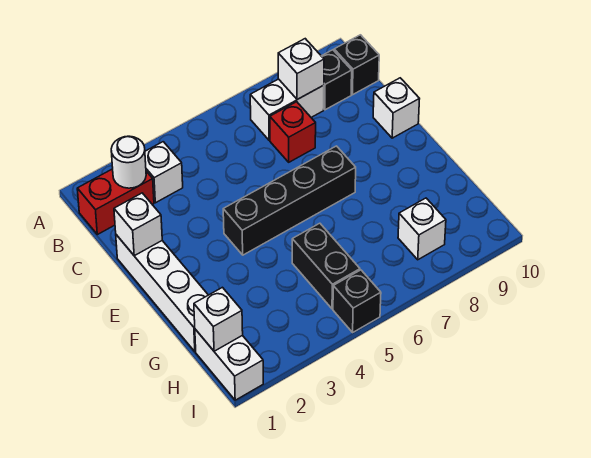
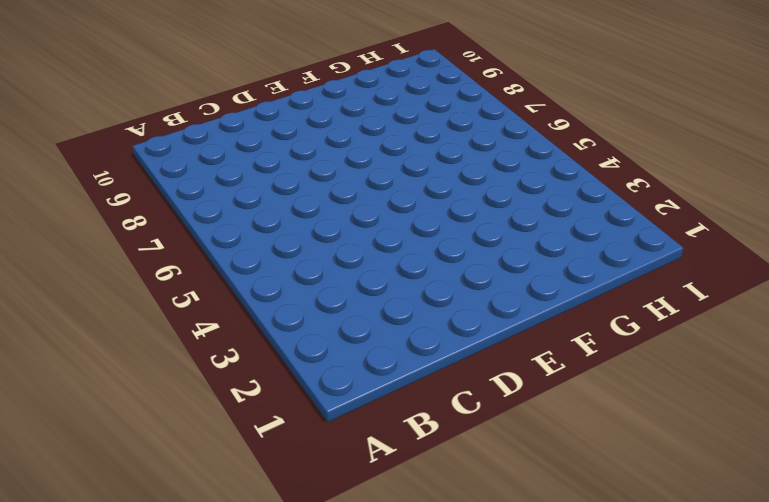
none -> red brick B1:B2 level 1
none -> white brick B3 level 1
none -> white brick B7:B8 level 1

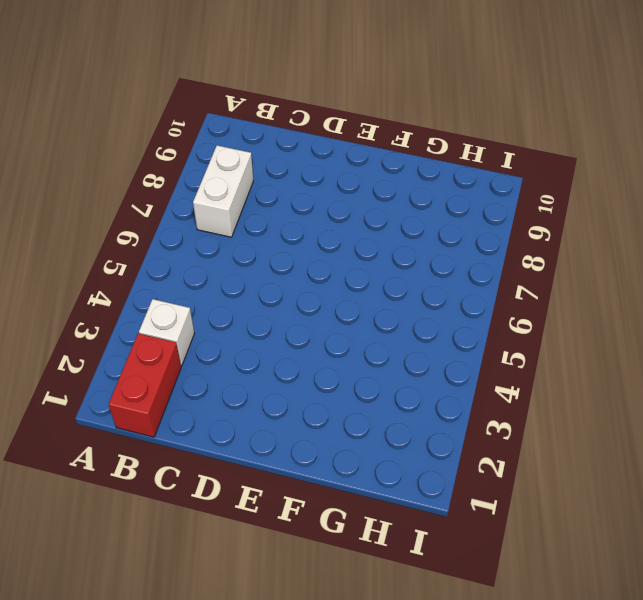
none -> black brick B9 level 1
none -> black brick B10 level 1
none -> red brick C7 level 1

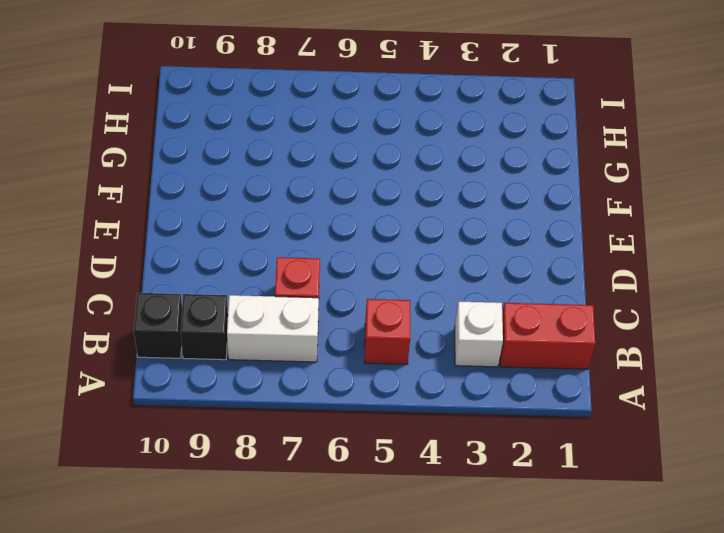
red brick B5 level 1 -> none
none -> white brick D1:G1 level 1
none -> white brick D10 level 1
none -> black brick E4:E7 level 1

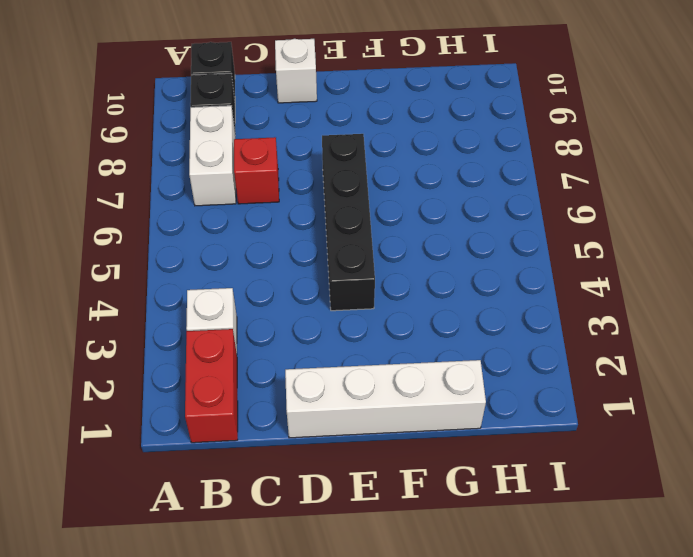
none -> black brick G5:H5 level 1
none -> white brick H1:I1 level 1
none -> white brick H8 level 1

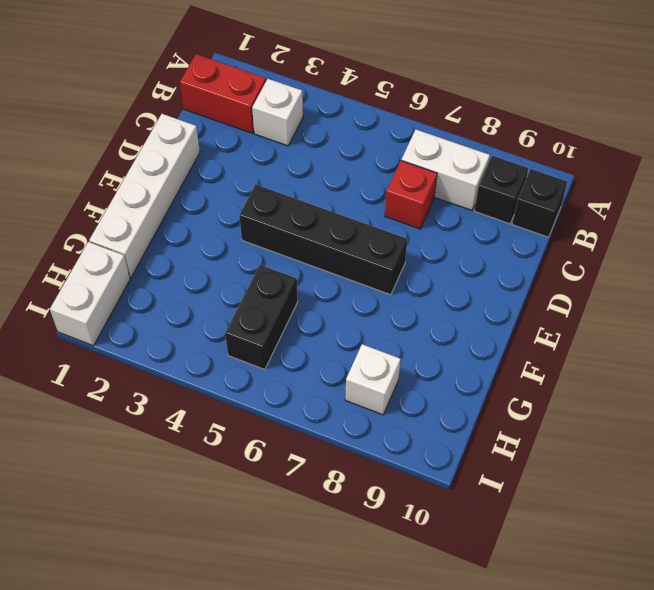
none -> white brick D10 level 1
none -> black brick I5 level 1
none -> white round brick B2 level 2

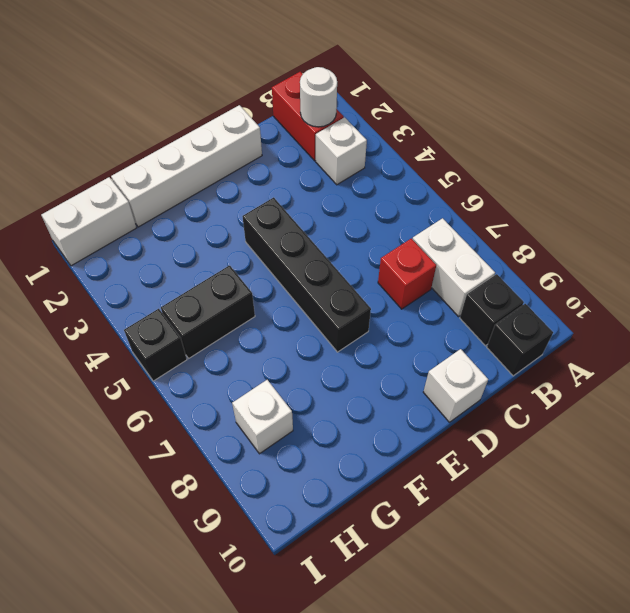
none -> white brick B8 level 2
none -> white brick D1 level 2
none -> white brick H1 level 2

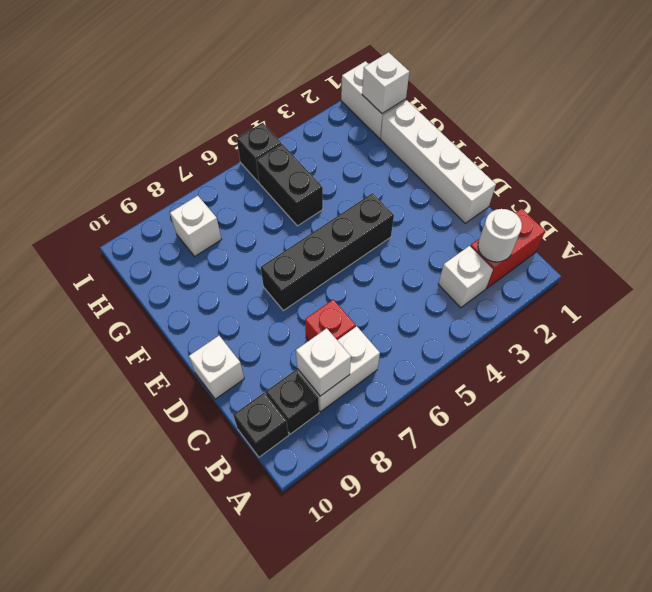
none -> white brick D1 level 2

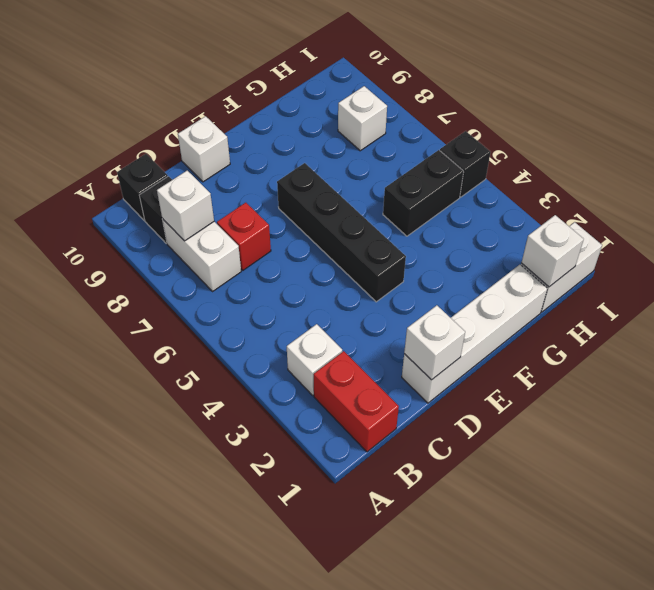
none -> white round brick B2 level 2

